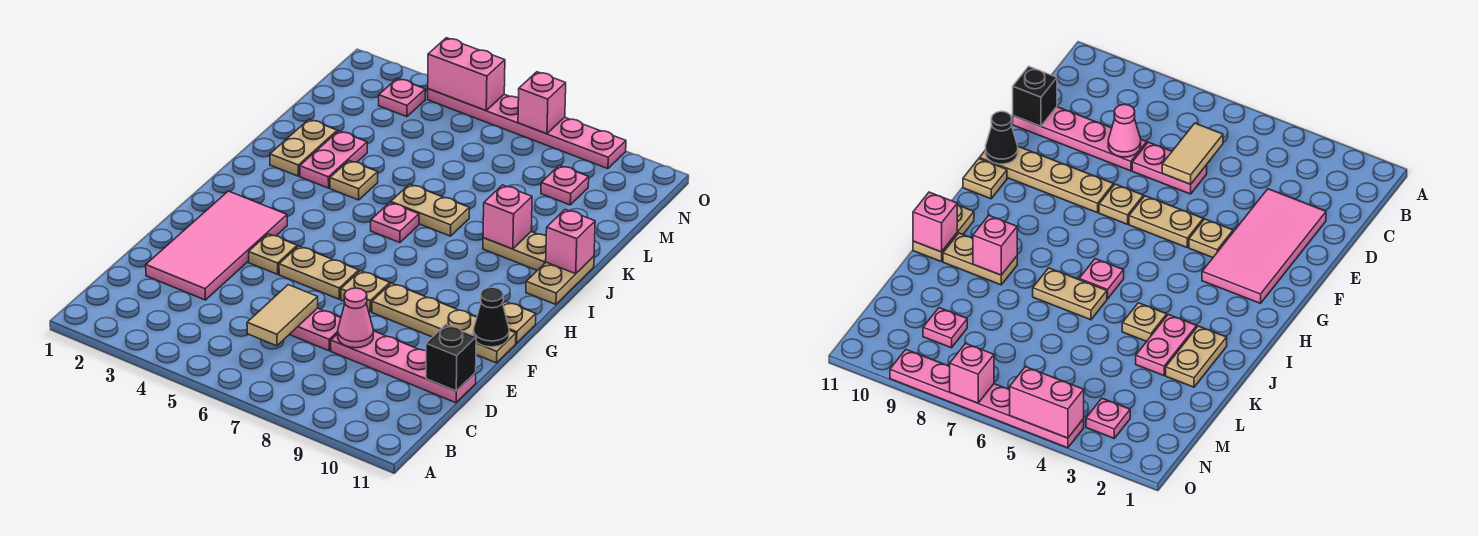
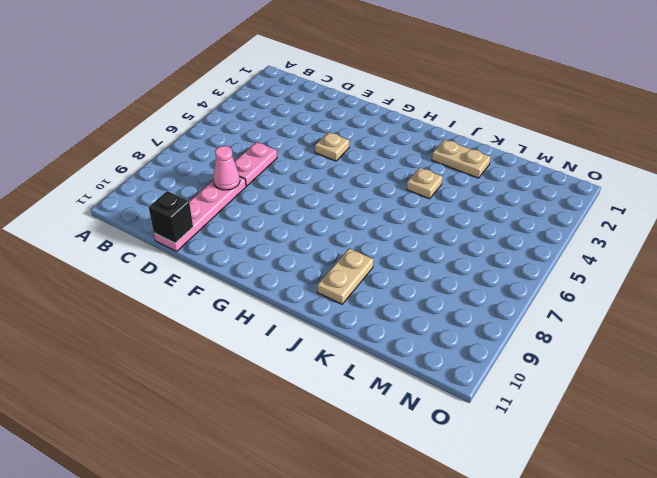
none -> pink tile D2:G3 level 1
none -> tan plate F5:F6 level 1
none -> tan plate F7 level 1

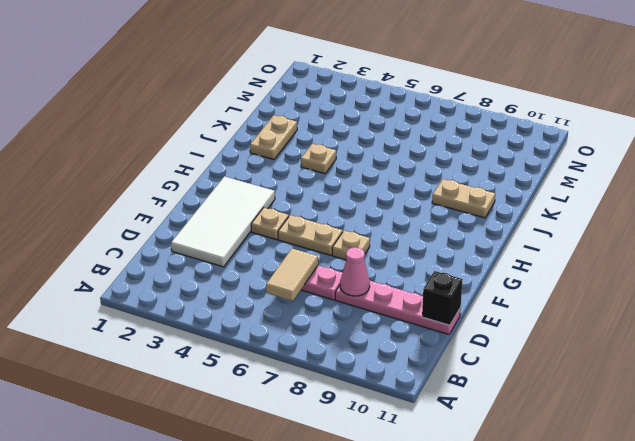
white tile D2:G3 level 1 -> pink tile D2:G3 level 1
none -> tan plate F8:F11 level 1
none -> tan plate G11 level 1
none -> pink plate I6 level 1

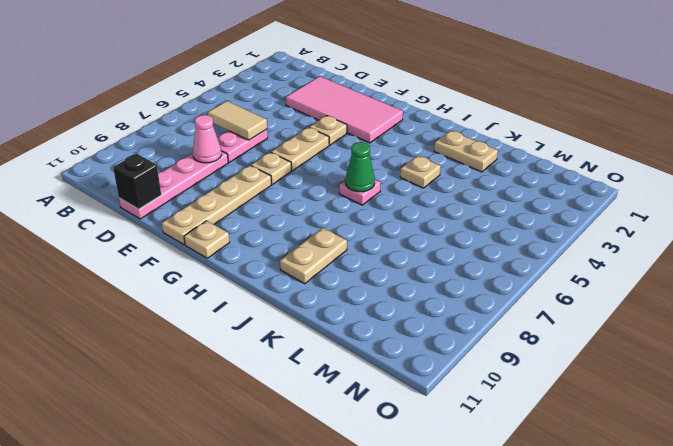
green cone I6 level 2 -> none
none -> tan plate I11:J11 level 1
none -> pink plate J3:K3 level 1
none -> tan plate J6:J7 level 1

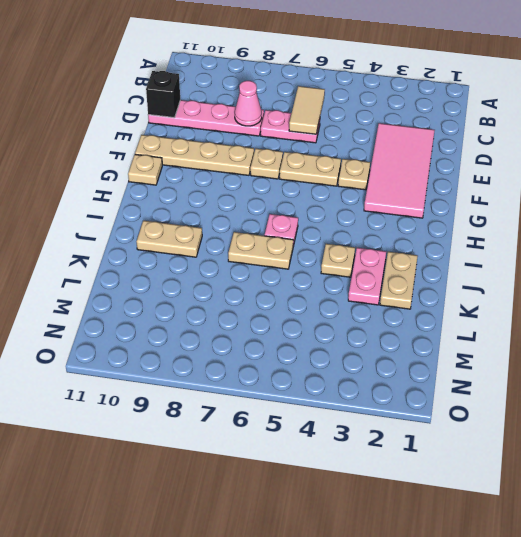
none -> tan plate I11:J11 level 1
none -> pink plate M9 level 1
none -> pink plate N3 level 1

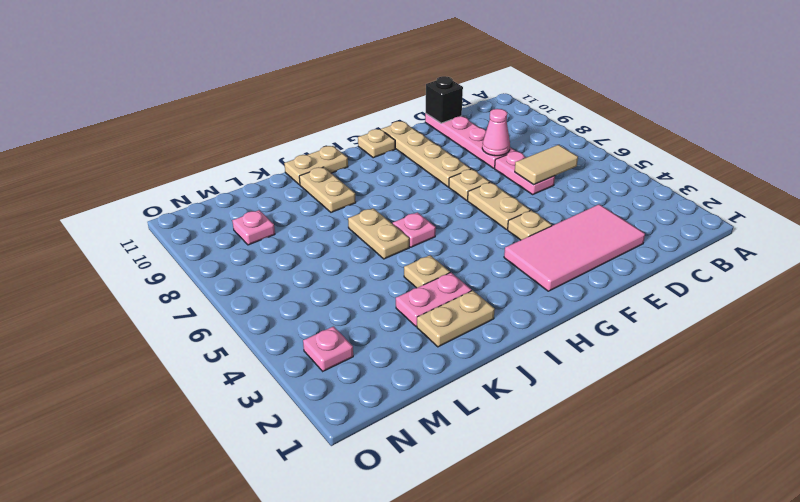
none -> pink plate O4:O9 level 1
none -> black cone F11 level 2
none -> pink brick J9 level 2

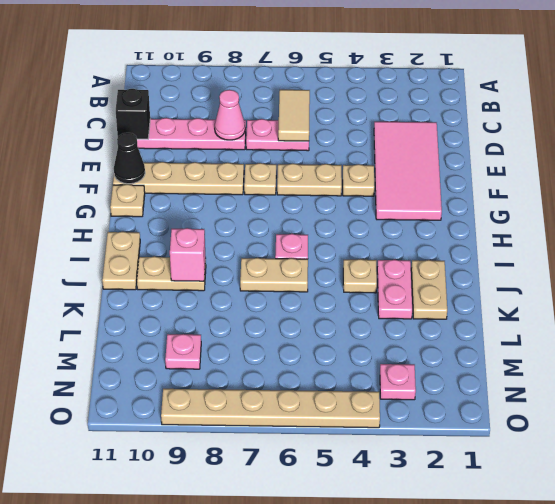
tan plate O4:O9 level 1 -> pink plate O4:O9 level 1
none -> pink brick J11 level 2
none -> pink brick O4:O5 level 2
none -> pink brick O7 level 2

